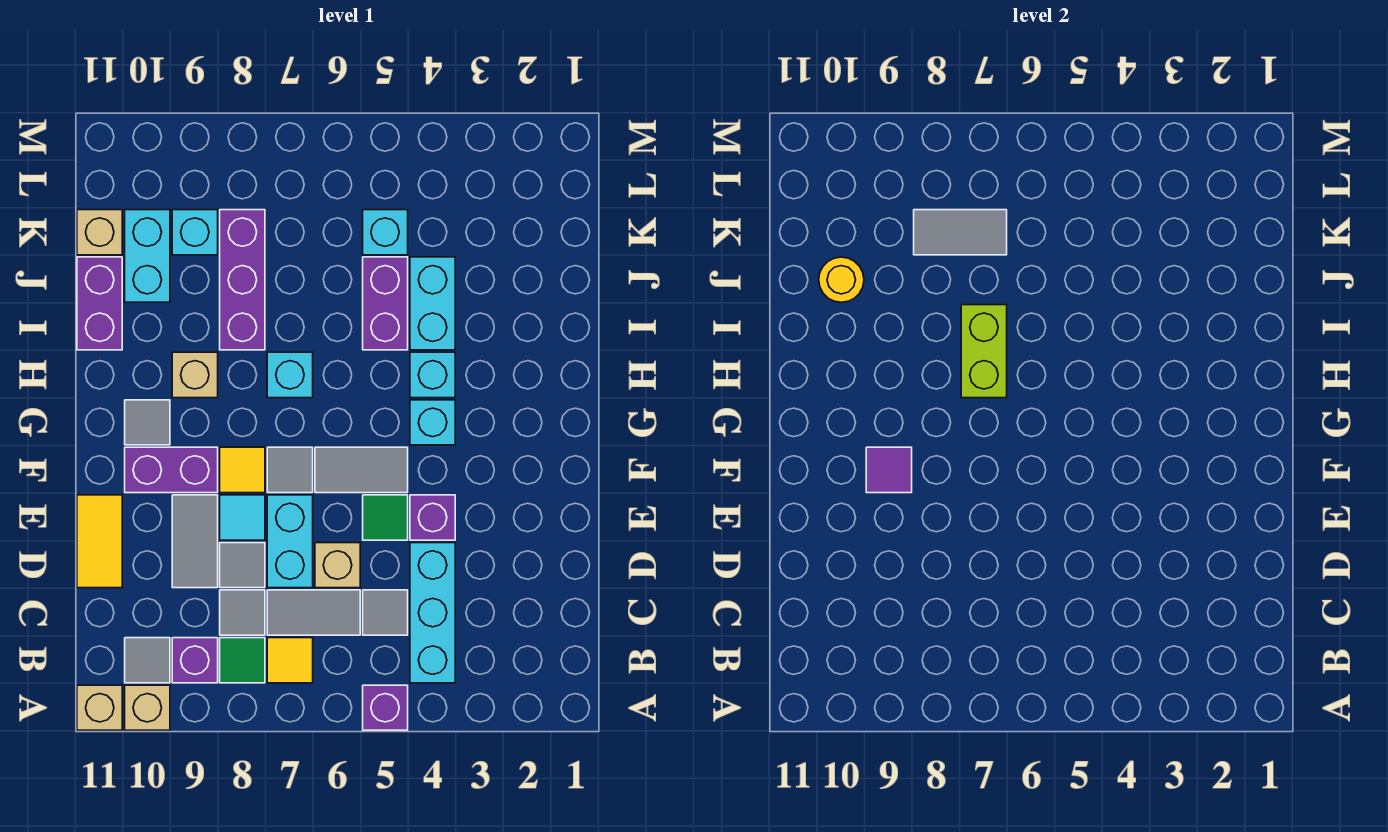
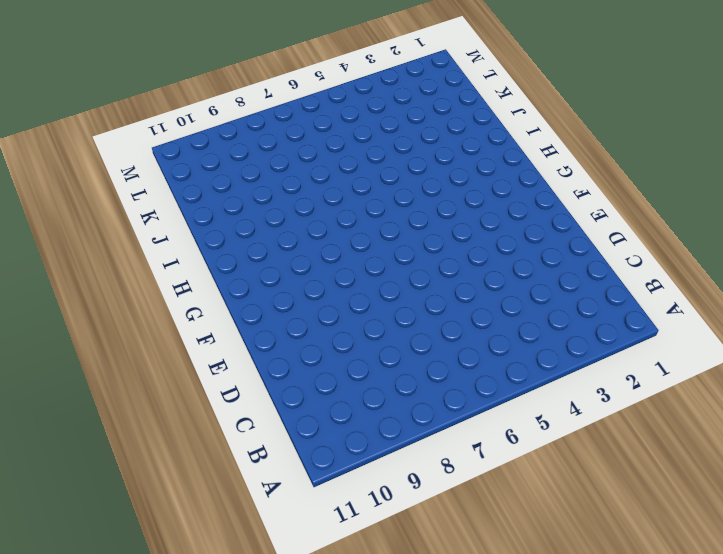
none -> purple brick A5 level 1
none -> tan brick A10 level 1
none -> tan brick A11 level 1
none -> cyan brick B4:D4 level 1

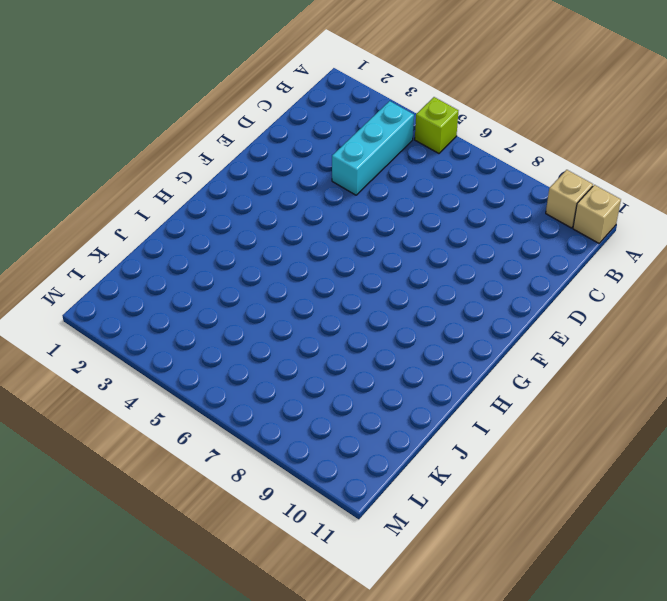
lime brick A5 level 1 -> purple brick A5 level 1
none -> yellow tile B7 level 1
none -> green tile B8 level 1
none -> purple brick B9 level 1
none -> grey tile B10 level 1

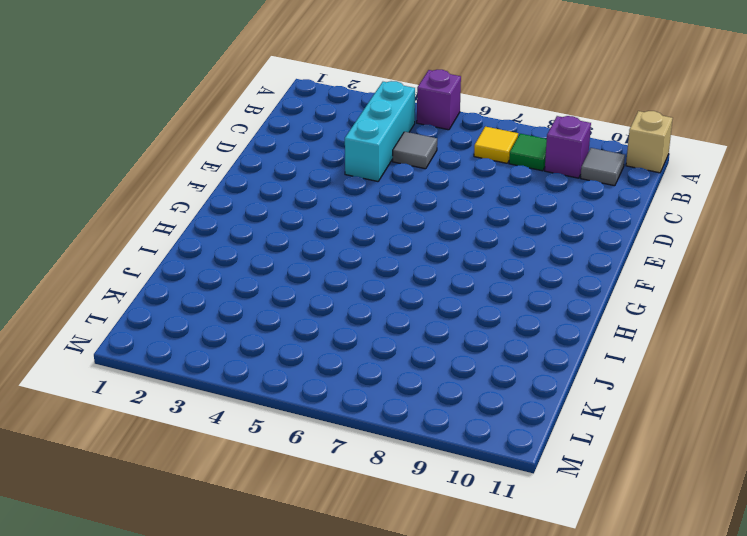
none -> tan brick A10 level 1
none -> grey tile C6:C7 level 1
none -> grey tile C8 level 1
none -> tan brick D6 level 1

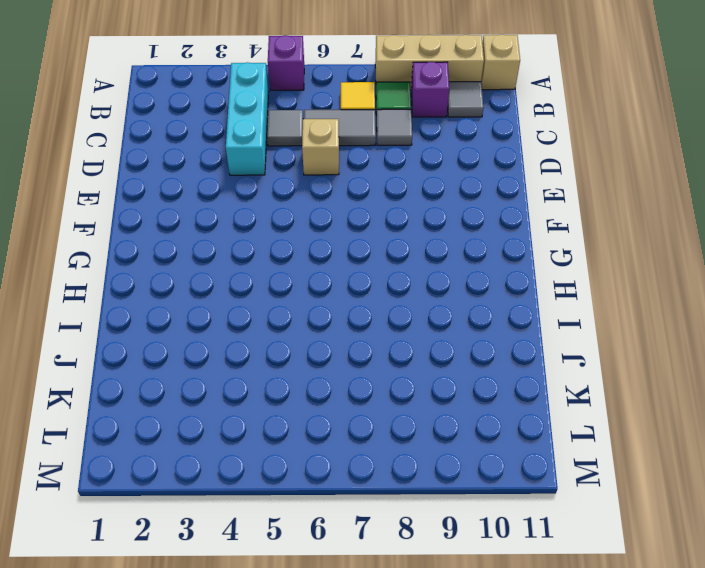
tan brick A8:A10 level 1 -> tan brick A10 level 1
none -> cyan brick D7:E7 level 1
none -> grey tile D8 level 1
none -> grey tile D9:E9 level 1
none -> yellow tile D11:E11 level 1

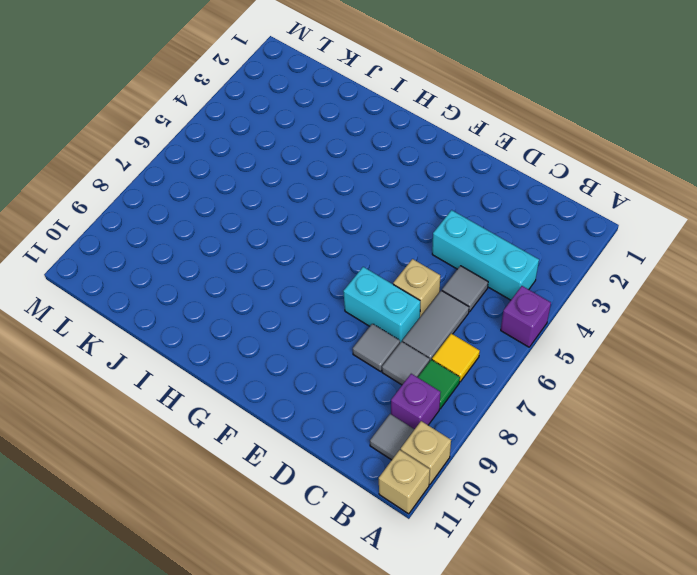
none -> grey tile D9:E9 level 1
none -> yellow tile D11:E11 level 1
none -> purple brick E4 level 1
none -> green tile E5 level 1

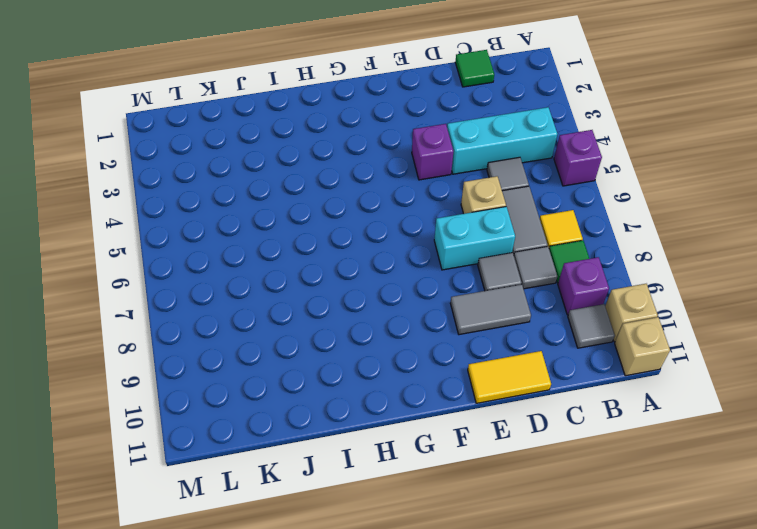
green tile C1 level 1 -> green tile E5 level 1
none -> cyan tile E8 level 1
none -> grey tile F5:F6 level 1
none -> grey tile F7 level 1
none -> yellow tile F8 level 1

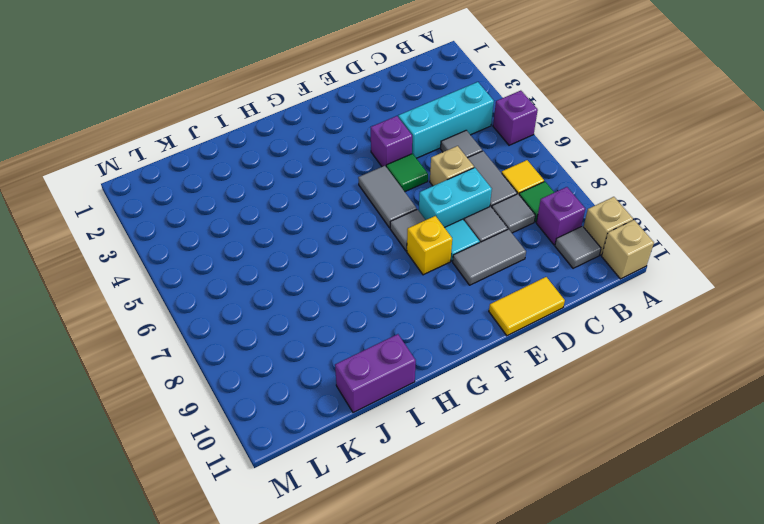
yellow brick F8 level 1 -> yellow tile F8 level 1
none -> purple brick F9:F10 level 1
none -> cyan brick G4 level 1
none -> grey tile G10 level 1
none -> cyan brick H4 level 1

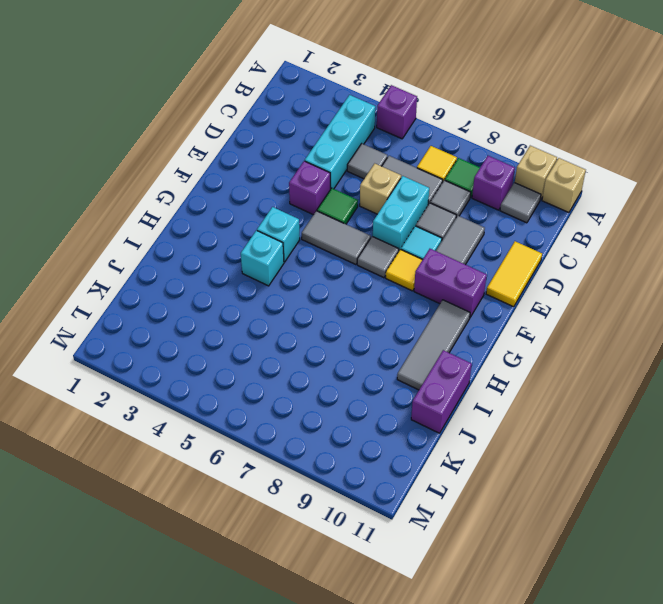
grey tile G10:I10 level 1 -> grey tile G10 level 1
none -> cyan brick H7 level 1
none -> tan brick H9 level 1
none -> cyan brick I4:J4 level 1
none -> purple brick I5:J5 level 1

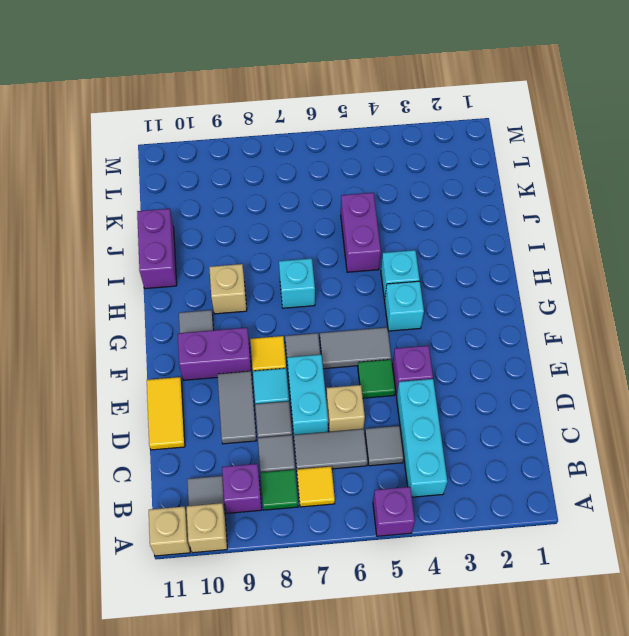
none -> cyan brick I4:J4 level 1
none -> purple brick I8:K8 level 1
none -> cyan brick J10:K10 level 1
none -> cyan brick K5 level 1

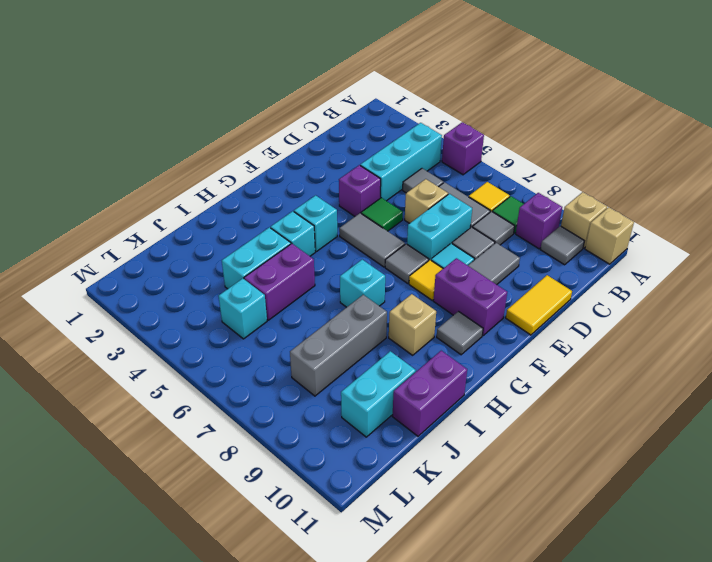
grey brick I8:K8 level 1 -> purple brick I8:K8 level 1
none -> cyan brick K9 level 1
none -> tan brick K11 level 1
none -> purple tile F9 level 2
none -> lime brick H7:I7 level 2

